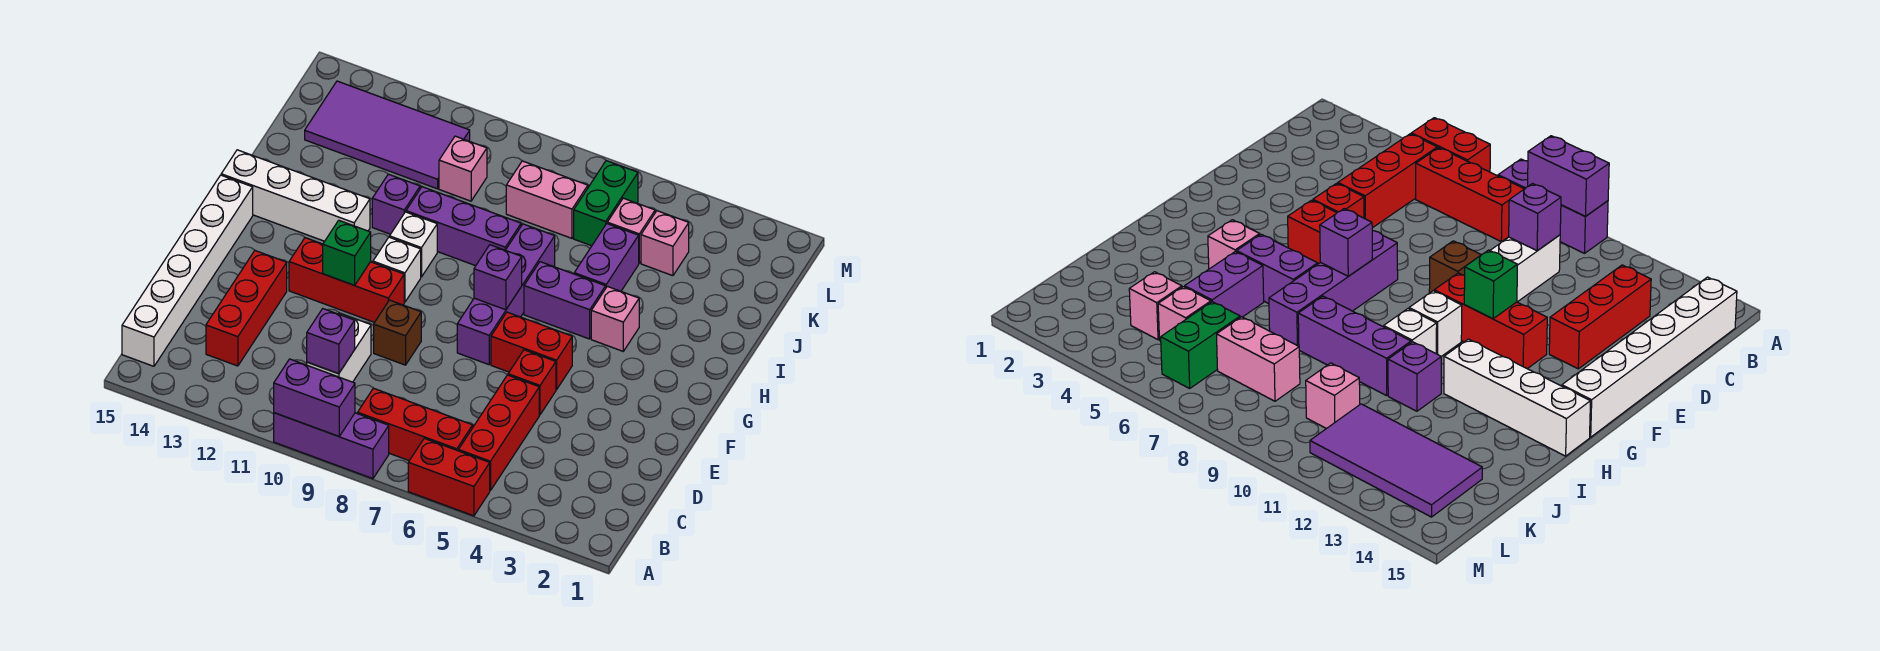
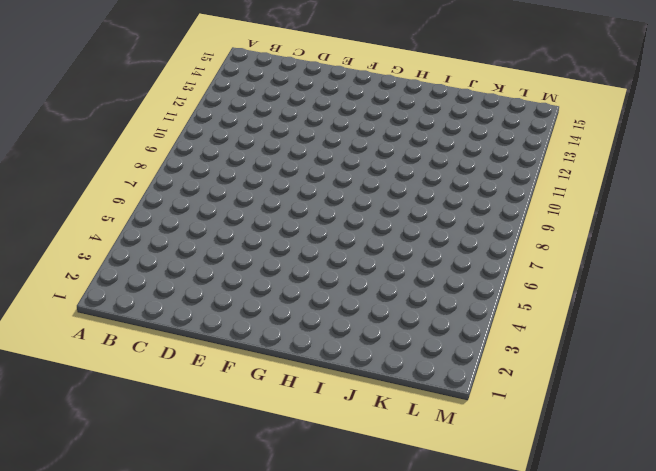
none -> red brick A5:A6 level 1
none -> purple brick A8:A10 level 1
none -> red brick B5:D5 level 1
none -> red brick B6:B8 level 1

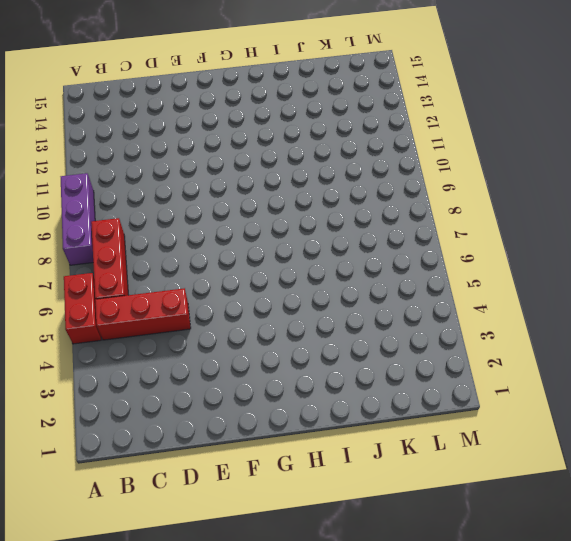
none -> white brick B15:G15 level 1
none -> white brick C10:D10 level 1
none -> red brick C13:E13 level 1
none -> red brick E5 level 1

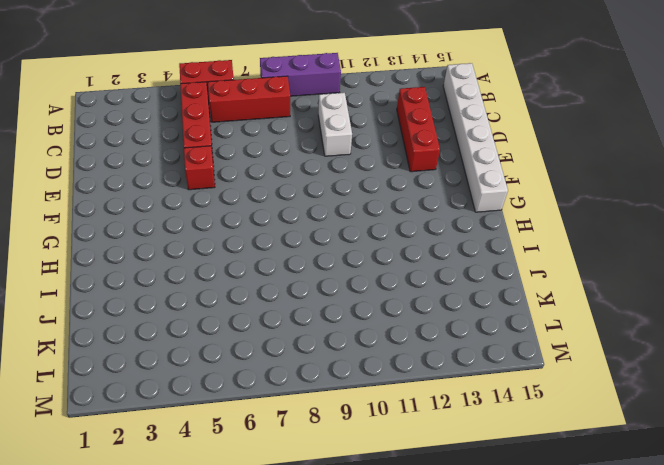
none -> brown brick E9 level 1
none -> red brick F5:F6 level 1
none -> purple brick F7:I7 level 1
none -> red brick F10:F12 level 1

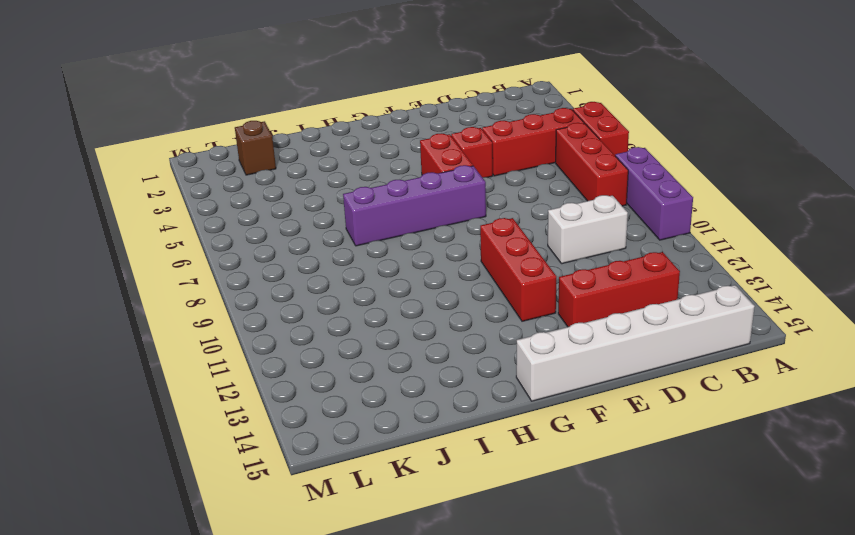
brown brick K2 level 1 -> brown brick E9 level 1
none -> white brick G10 level 1
none -> pink brick H4 level 1
none -> purple brick H5:H6 level 1
none -> white brick H10 level 1

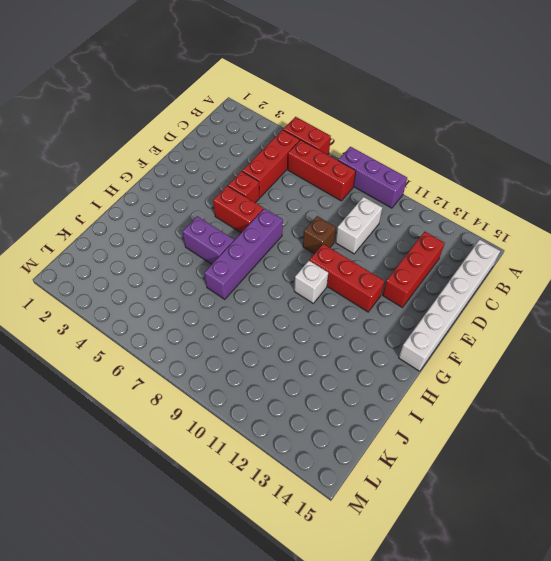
none -> pink brick H4 level 1
none -> white brick H10 level 1
none -> white brick H12:H15 level 1
none -> purple brick I5:J5 level 1

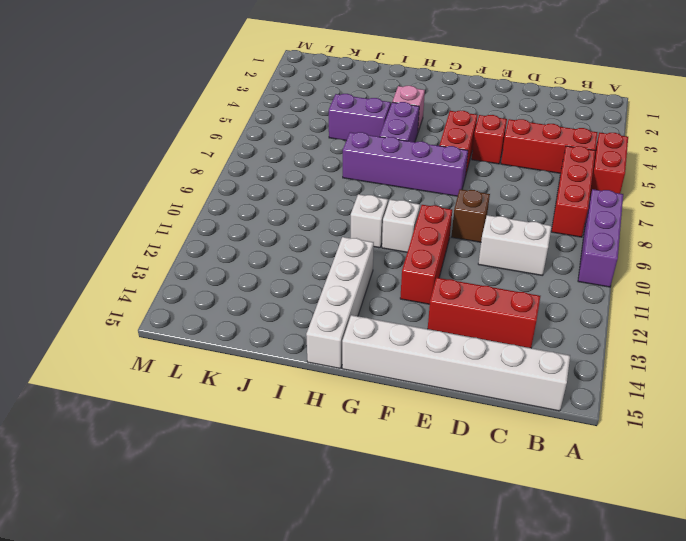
none -> purple brick I8:I10 level 1
none -> purple brick I11 level 1
none -> pink brick K4 level 1
none -> pink brick K5 level 1

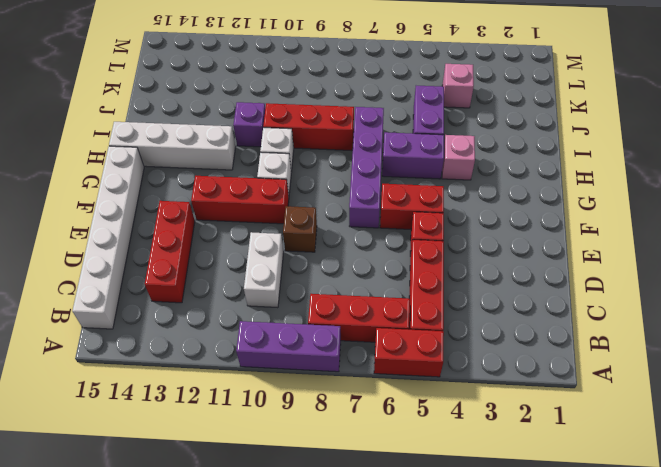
red brick I8:I10 level 1 -> purple brick I8:I10 level 1
none -> pink brick K5 level 1
none -> green brick K6:L6 level 1
none -> pink brick K7:K8 level 1
none -> pink brick K10 level 1

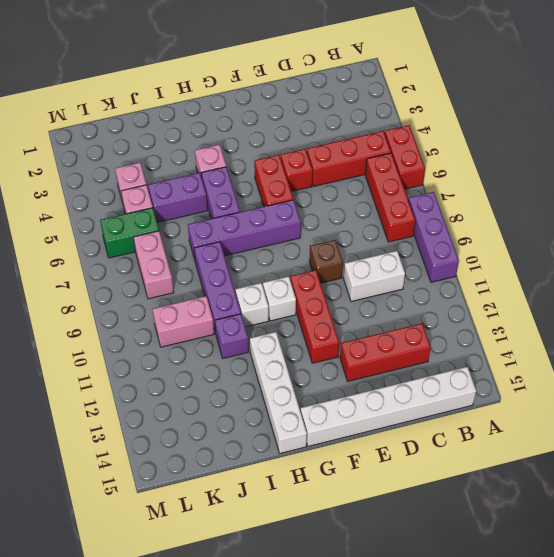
pink brick J10:K10 level 1 -> pink brick K10 level 1
none -> purple tile K11:L14 level 1
none -> purple brick A9:A10 level 2
none -> purple brick C10 level 2
none -> green brick F11 level 2

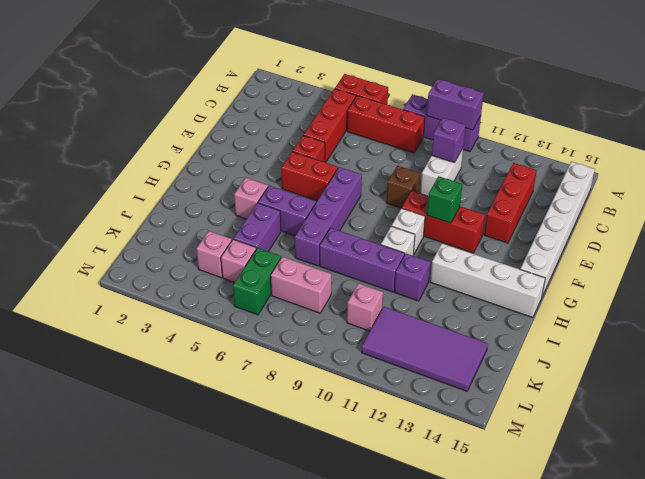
none -> purple brick G7 level 2

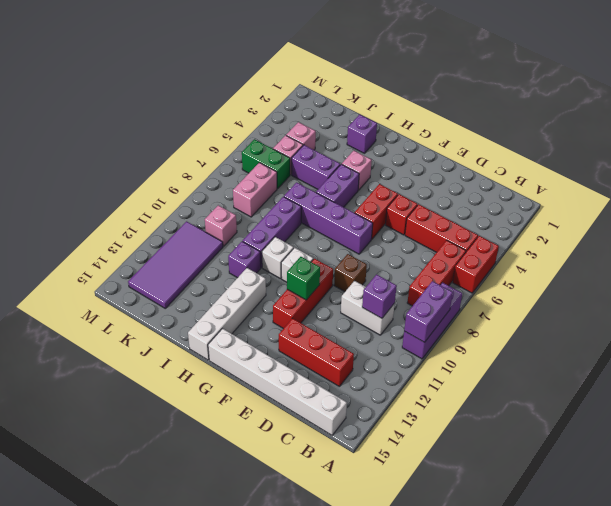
purple brick I2 level 1 -> purple brick G7 level 2

